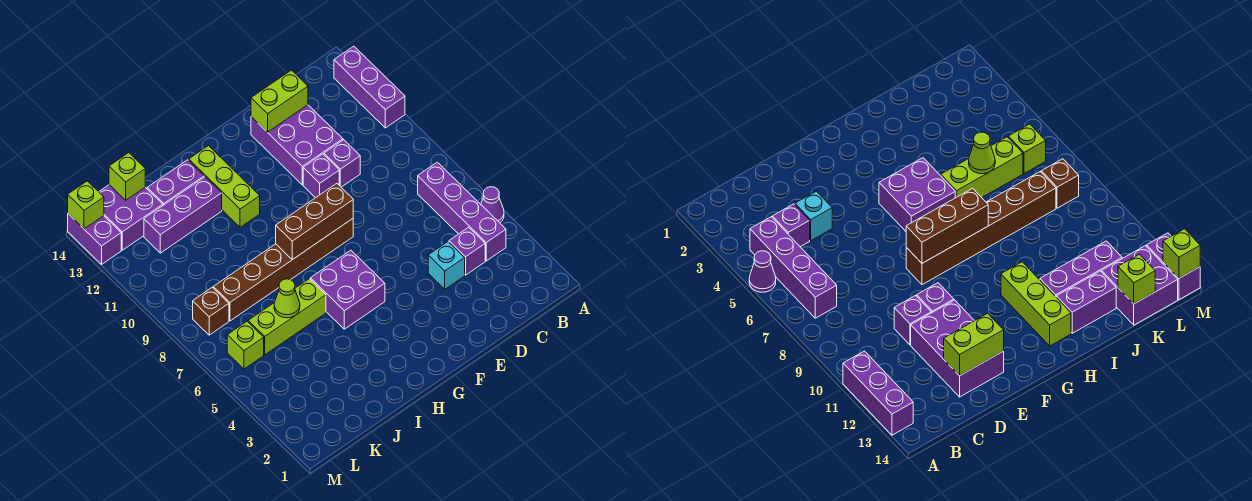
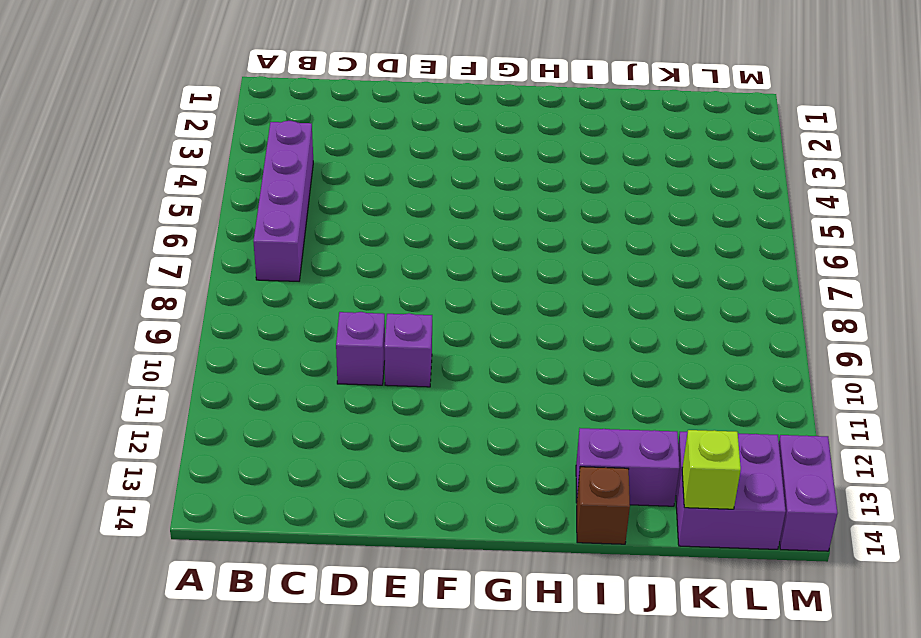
brown brick I14 level 1 -> brown brick L8 level 1
none -> purple cone A5 level 1
none -> purple brick A11:A13 level 1
none -> purple brick C4 level 1

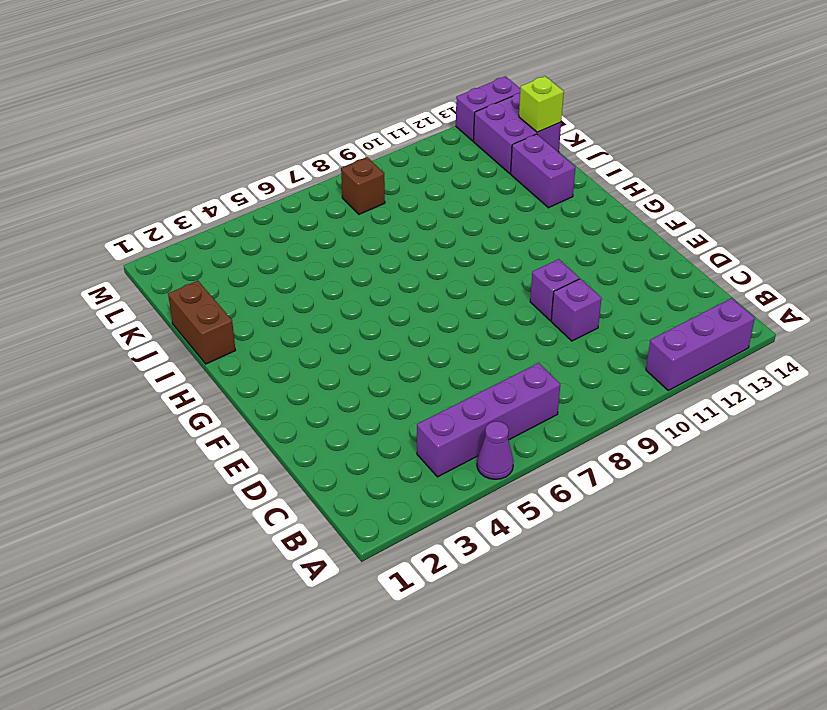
brown brick I1:J1 level 1 -> none
none -> purple brick C4 level 1
none -> cyan brick D4 level 1
none -> purple brick D11:E13 level 1

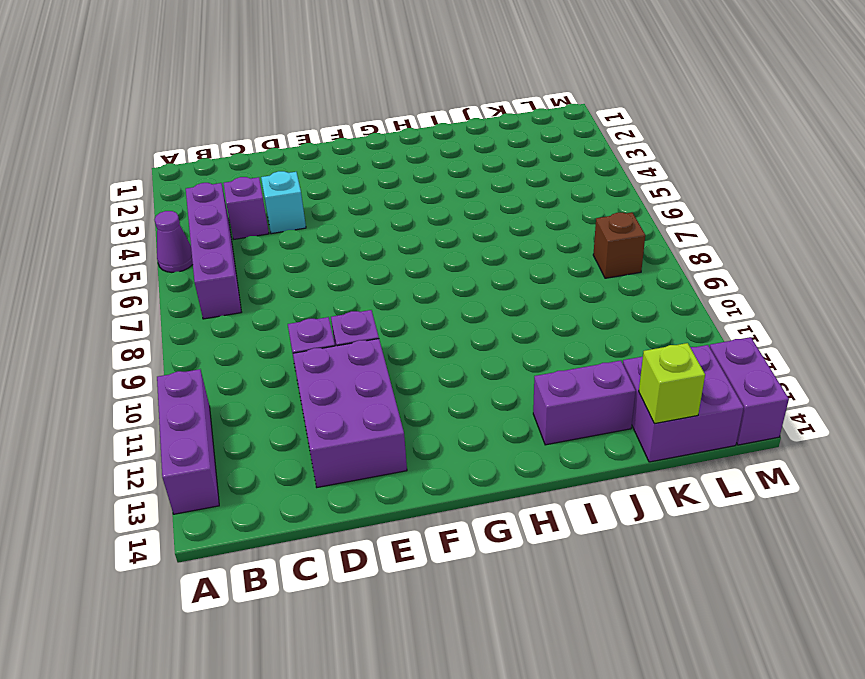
none -> brown brick F8:K8 level 1
none -> purple brick G5:H6 level 1
none -> lime brick H11:H13 level 1

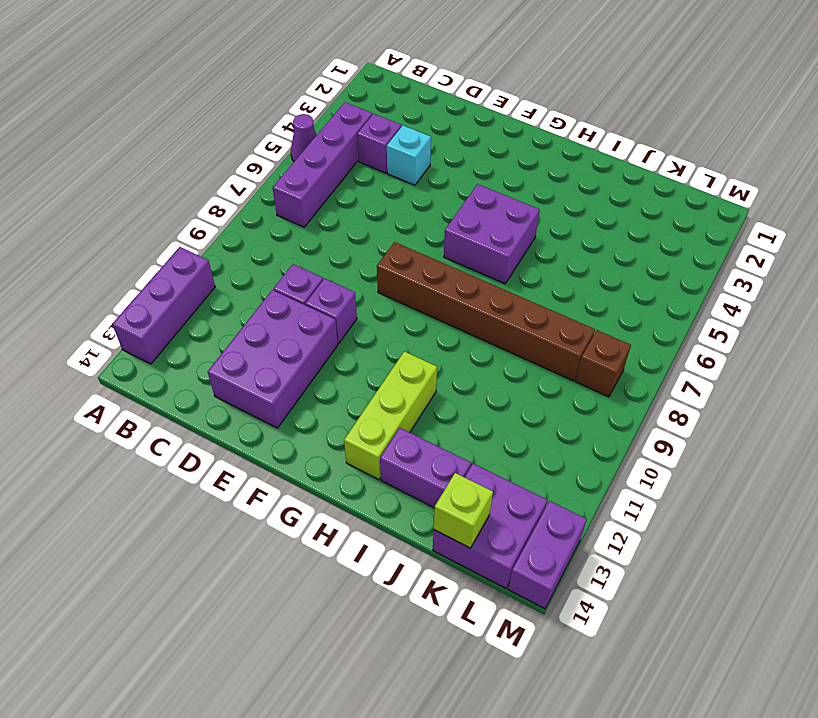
none -> lime brick I6:K6 level 1
none -> purple brick I12:K12 level 1
none -> lime brick L6 level 1

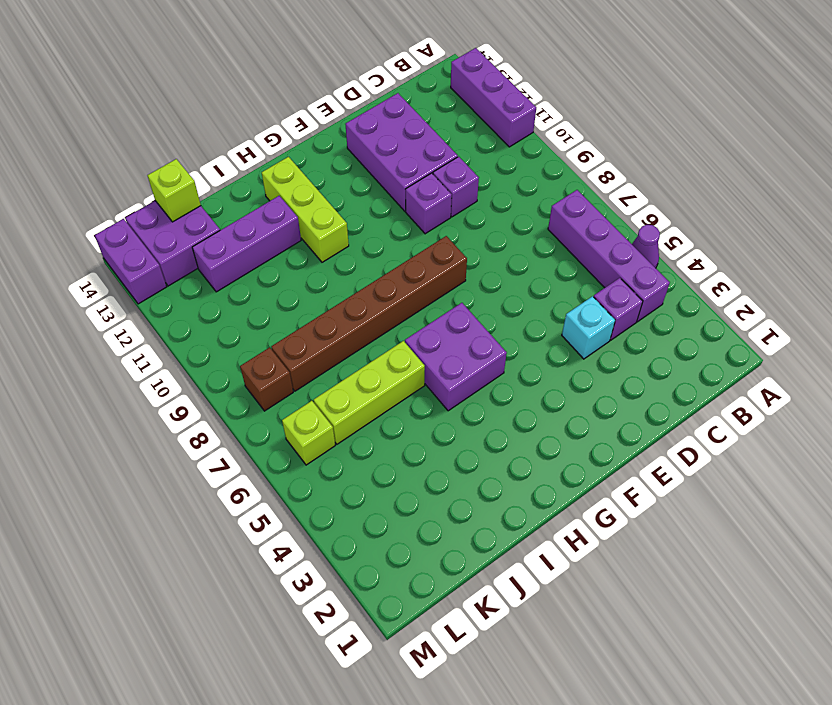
none -> purple brick I13:J13 level 1
none -> lime brick D13:E13 level 2
none -> brown brick F8:H8 level 2

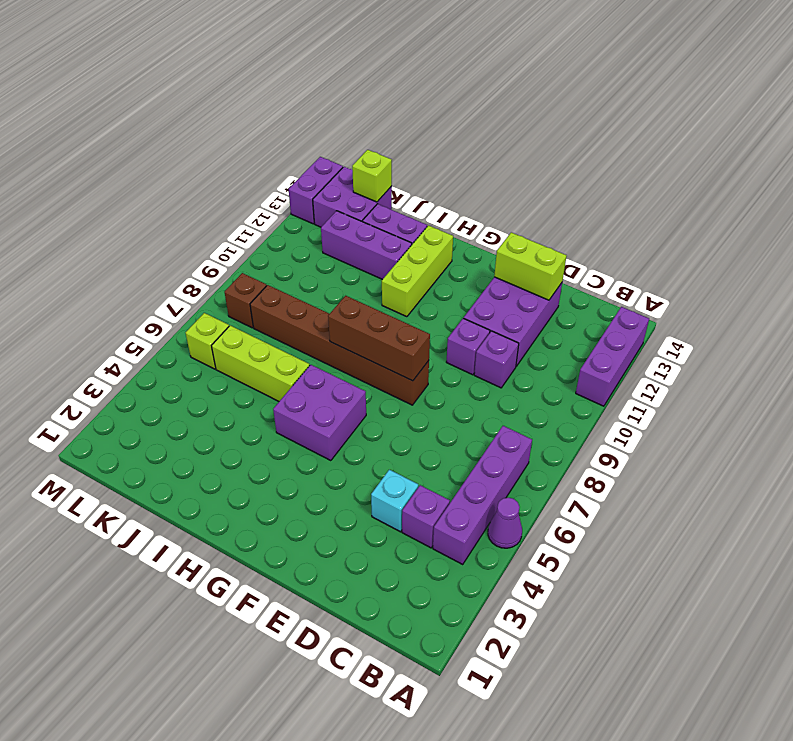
none -> lime cone J6 level 2
none -> lime brick M14 level 2

